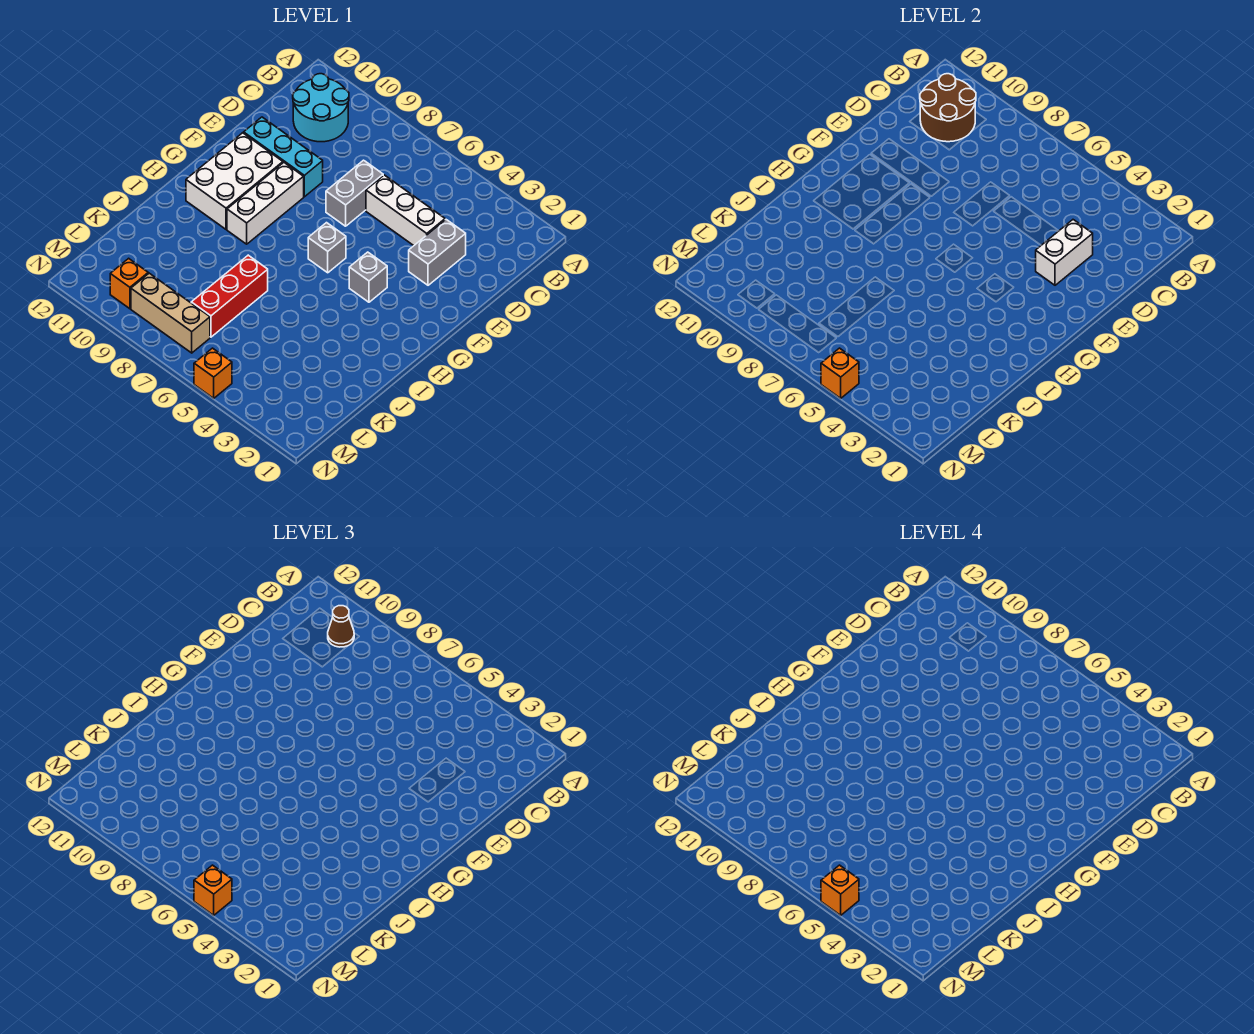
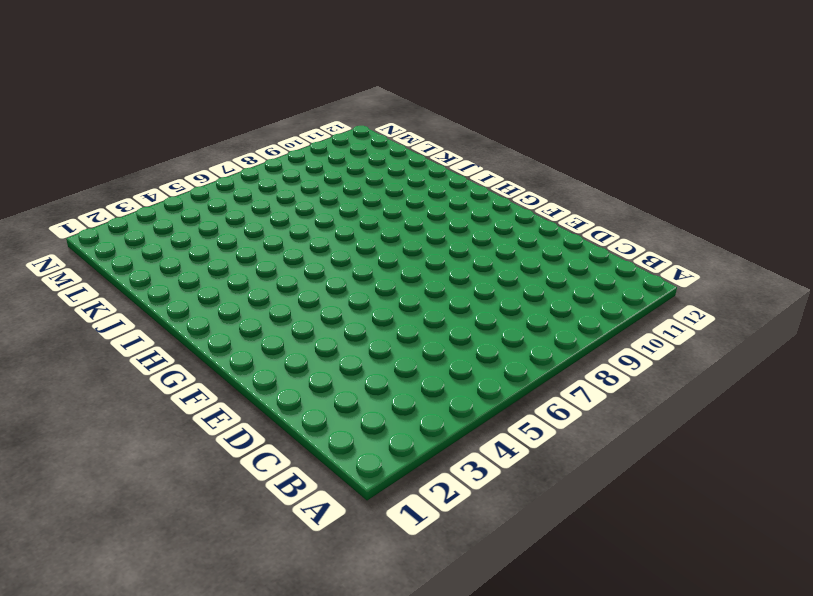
none -> cyan round brick B10:C11 level 1
none -> grey brick D3:E3 level 1
none -> white brick D4:D6 level 1

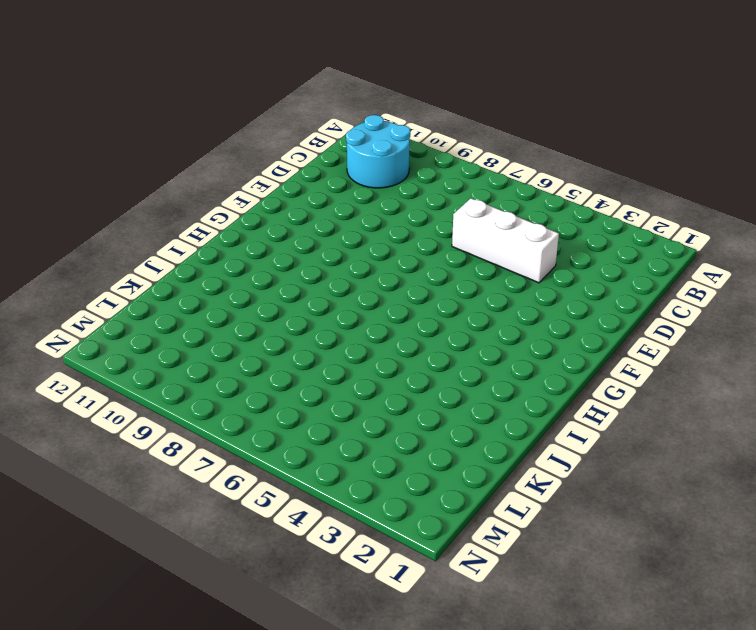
none -> grey brick D3:E3 level 1
none -> grey brick D7:E7 level 1
none -> cyan brick E9:E11 level 1

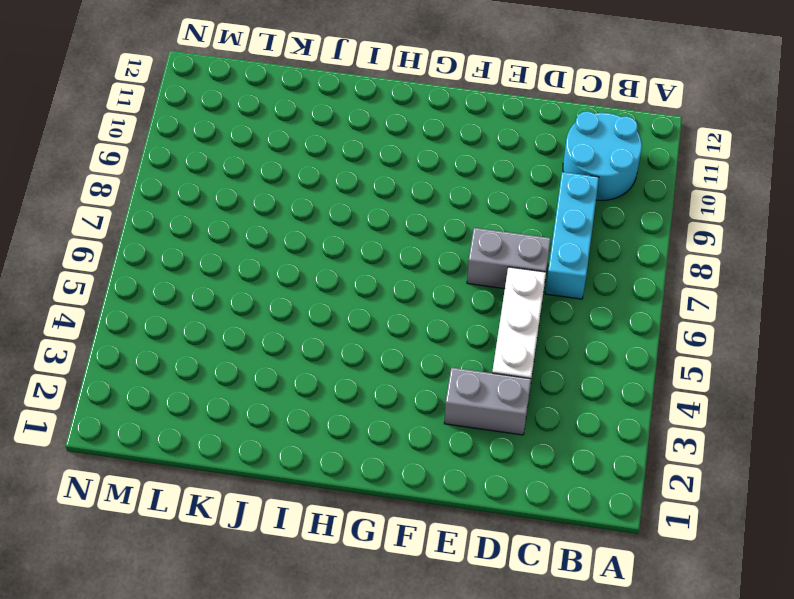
cyan brick C7:C9 level 1 -> cyan brick E9:E11 level 1
none -> white brick F9:H9 level 1
none -> white brick F10:H11 level 1
none -> grey brick G4 level 1

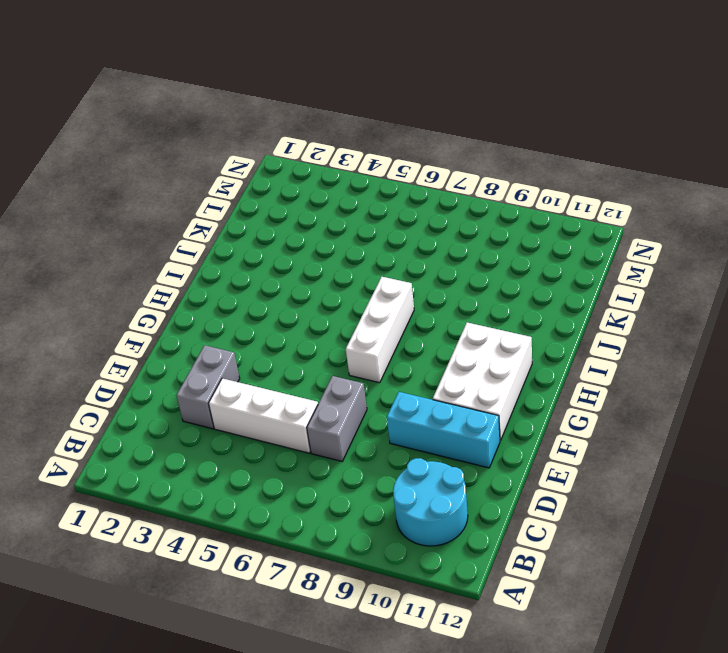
white brick G7:I7 level 1 -> white brick F9:H9 level 1
none -> grey brick G4 level 1
none -> grey brick G6 level 1
none -> red brick J7:L7 level 1

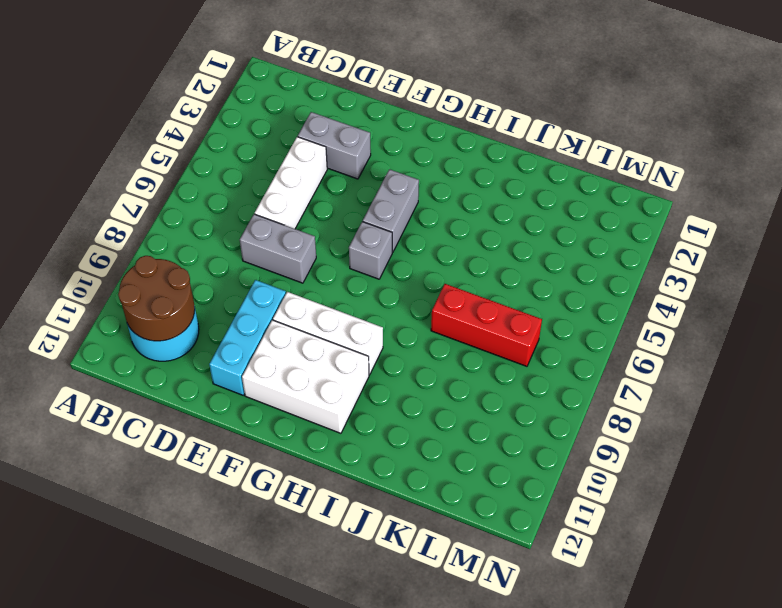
grey brick G4:G5 level 1 -> grey brick G4 level 1
none -> tan brick M7:M9 level 1
none -> orange brick M10 level 1
none -> orange brick N5 level 1

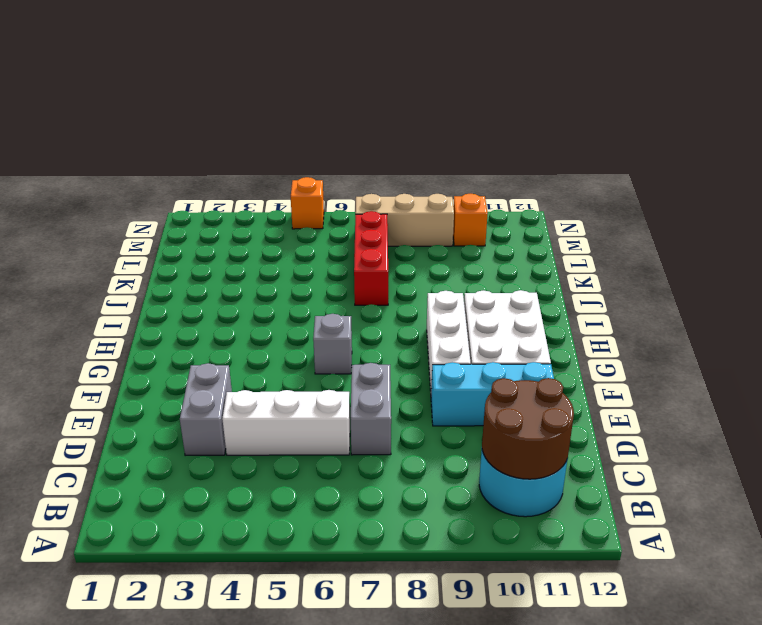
none -> grey brick G4 level 1
none -> white brick D3:E3 level 2
none -> orange brick N5 level 2

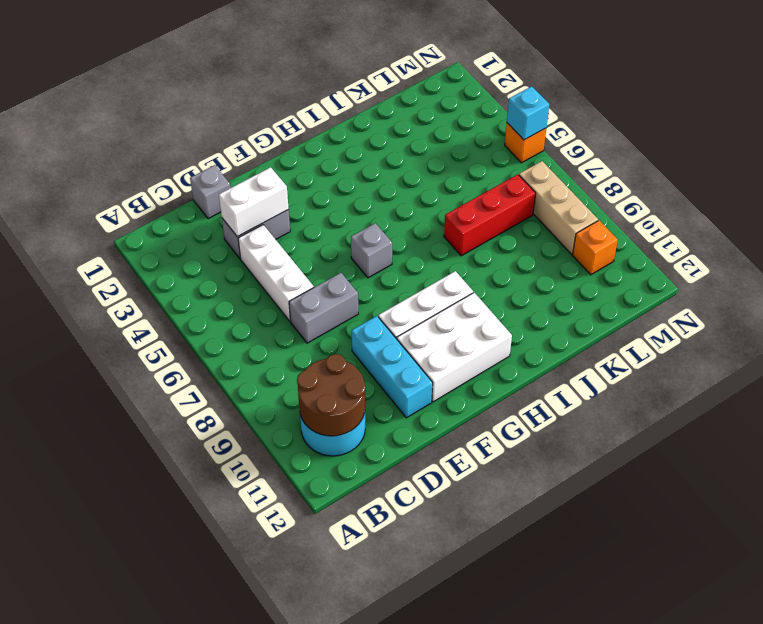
grey brick D1 level 1 -> grey brick G4 level 1
cyan brick N5 level 2 -> orange brick N5 level 2
none -> brown cone B10 level 3
none -> orange brick N5 level 3
none -> orange brick N5 level 4

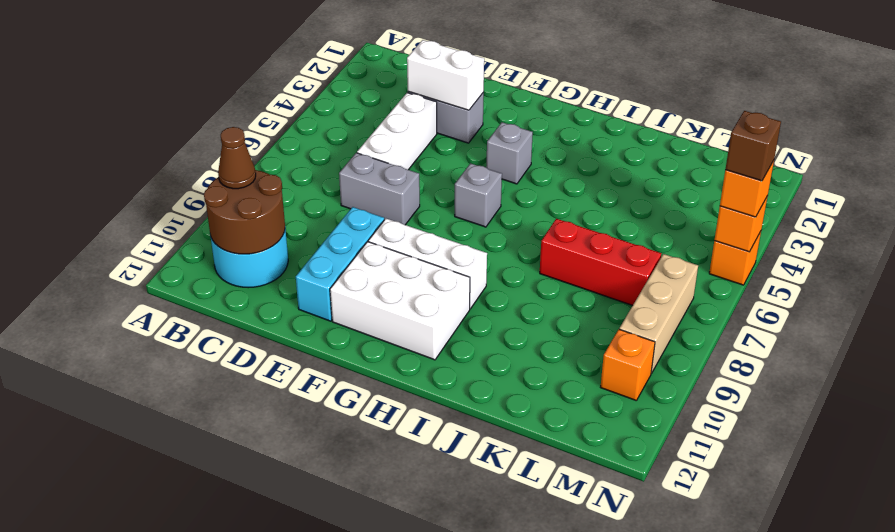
brown brick N5 level 4 -> orange brick N5 level 4

